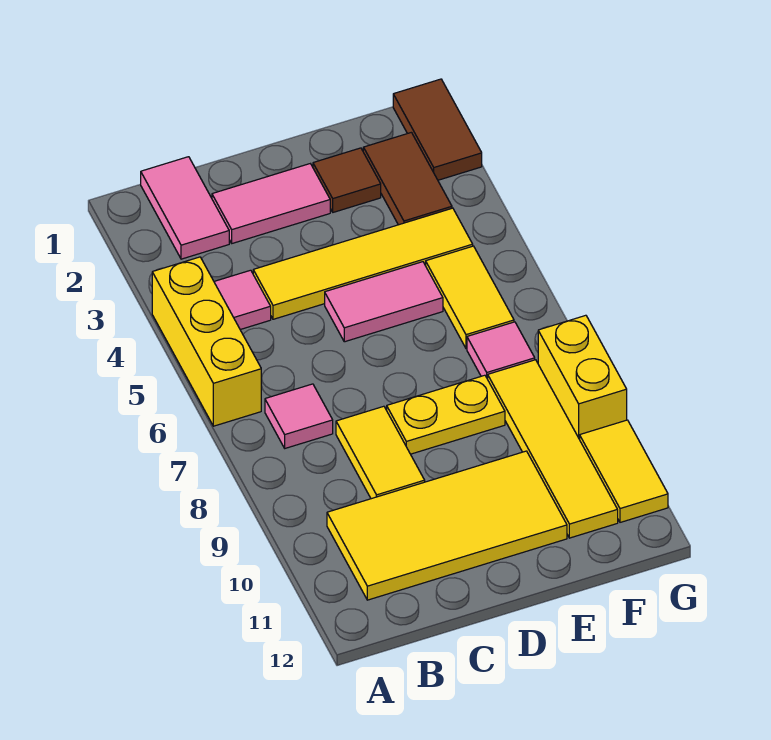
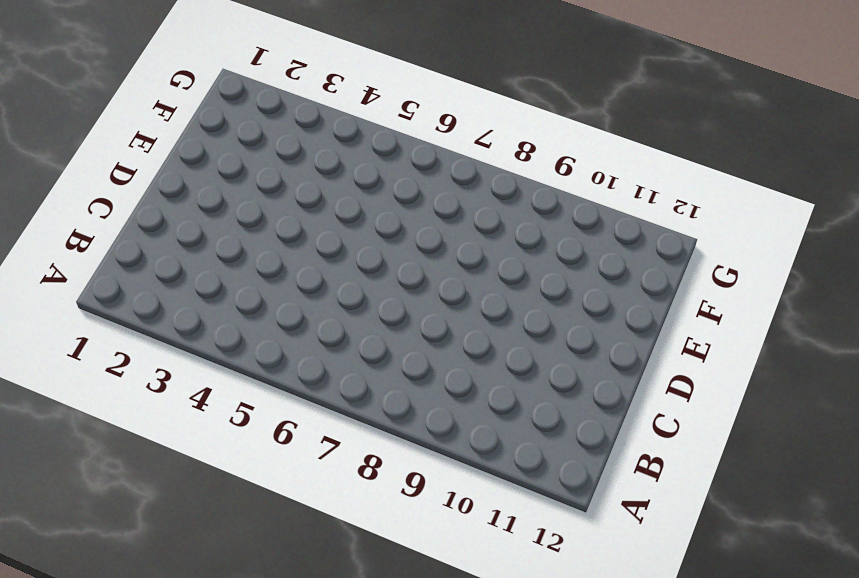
none -> yellow brick A4:A6 level 1
none -> pink tile B1:B2 level 1
none -> pink tile B4 level 1

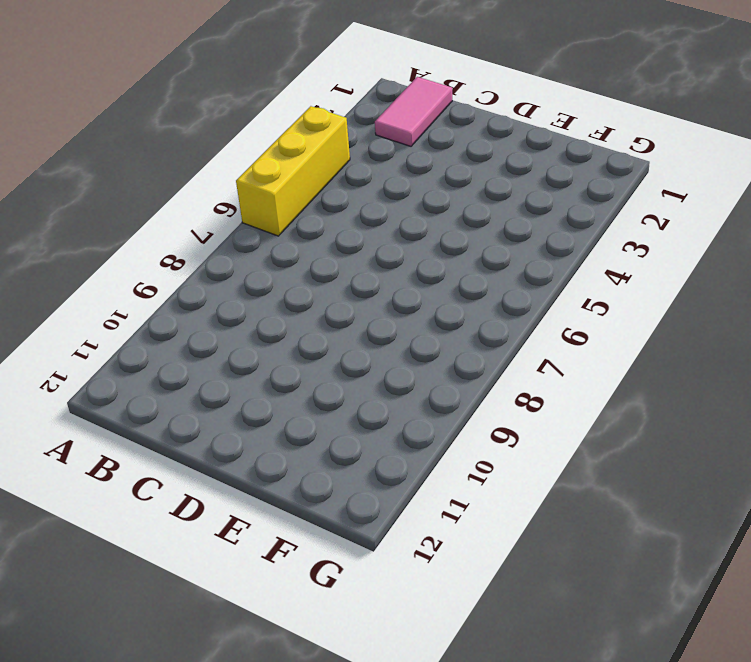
none -> pink tile B4 level 1
none -> pink tile B7 level 1
none -> yellow tile B10:E11 level 1

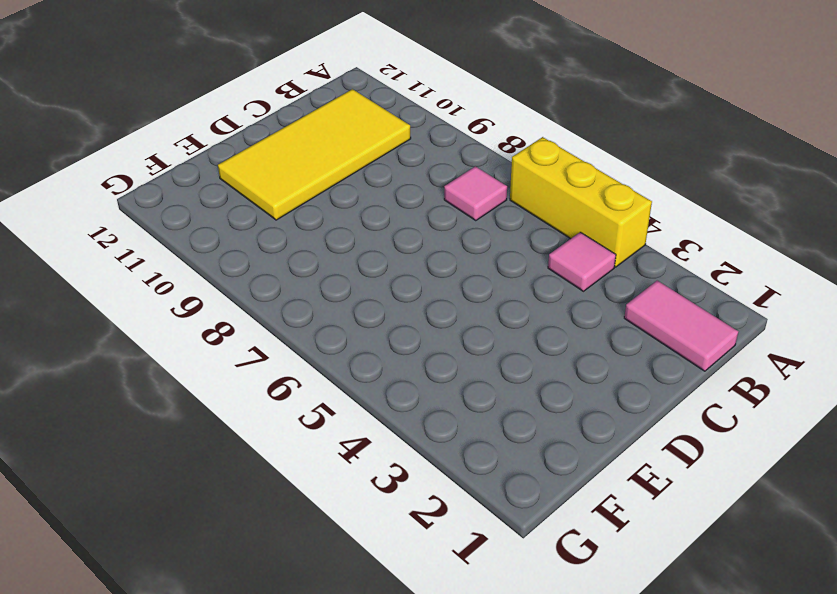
none -> pink tile C2:D2 level 1
none -> yellow tile C4:F4 level 1
none -> yellow tile C8:C9 level 1

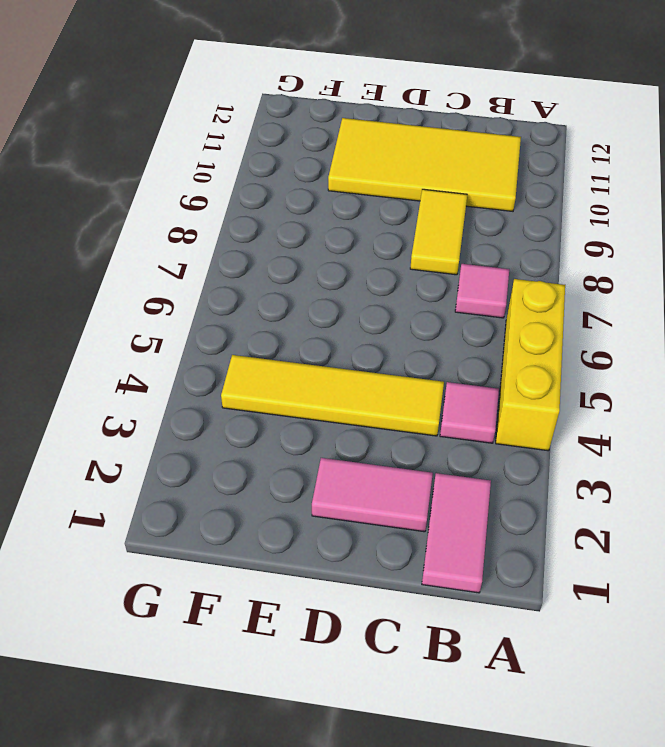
none -> pink tile D5:E5 level 1
none -> yellow plate D8:E8 level 1
none -> brown tile E2 level 1

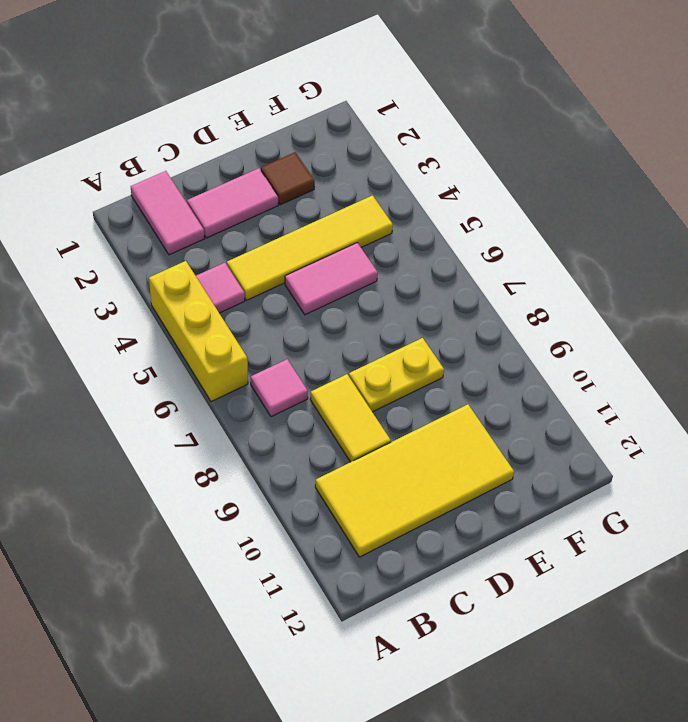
none -> brown tile F2:F3 level 1
none -> yellow tile F5:F6 level 1
none -> pink tile F7 level 1

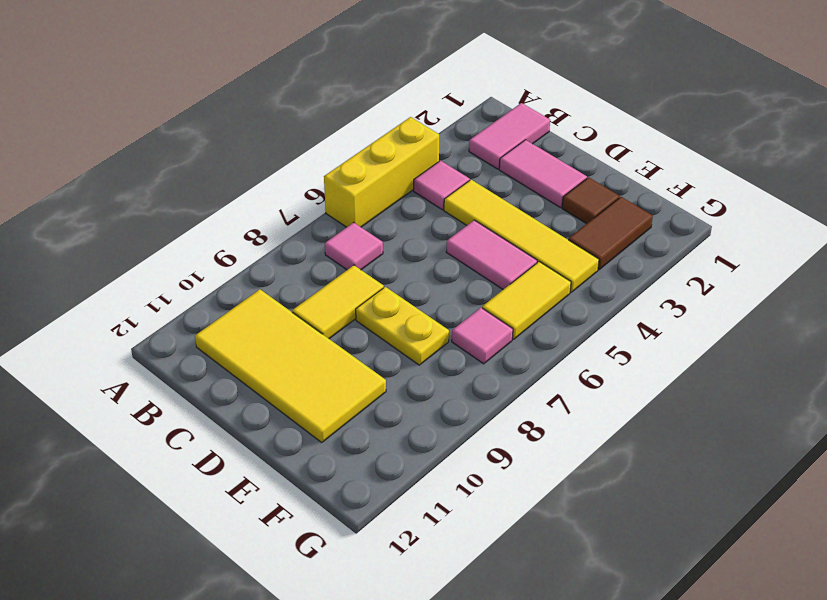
none -> yellow tile F8:F11 level 1
none -> brown tile G1:G2 level 1
none -> yellow brick G8:G9 level 1

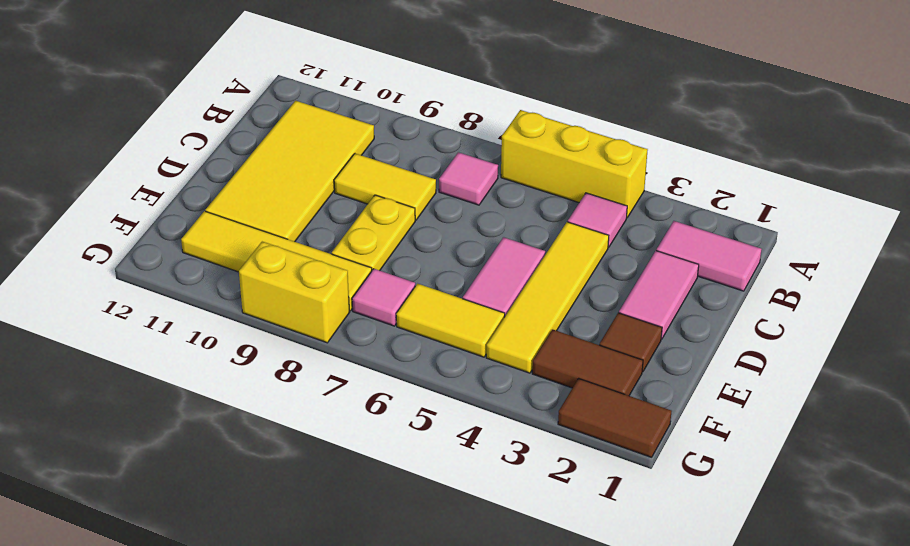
none -> yellow tile G10:G11 level 1

